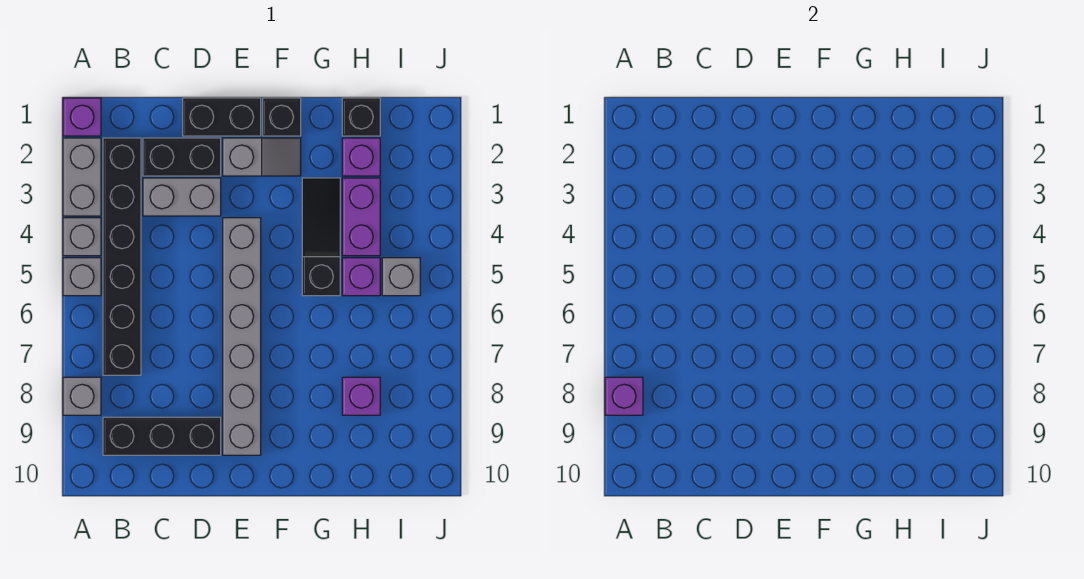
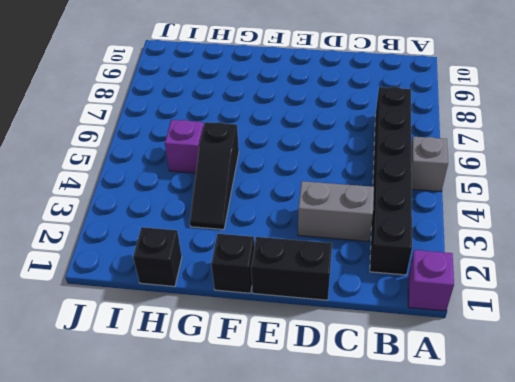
none -> grey brick A2:A3 level 1
none -> grey brick A4 level 1
none -> grey brick A8 level 1

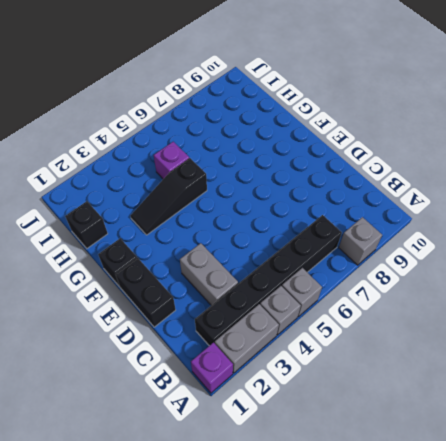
none -> black brick B9:D9 level 1
none -> black brick C2:D2 level 1
none -> grey slope E2:F2 level 1 top E

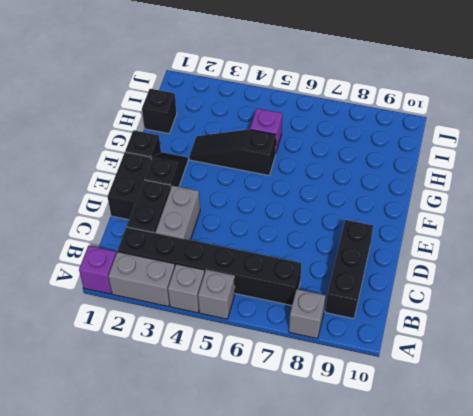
black slope E2:F2 level 1 top E -> grey slope E2:F2 level 1 top E
none -> grey brick E4:E9 level 1
none -> purple brick H2 level 1
none -> purple brick H3:H4 level 1

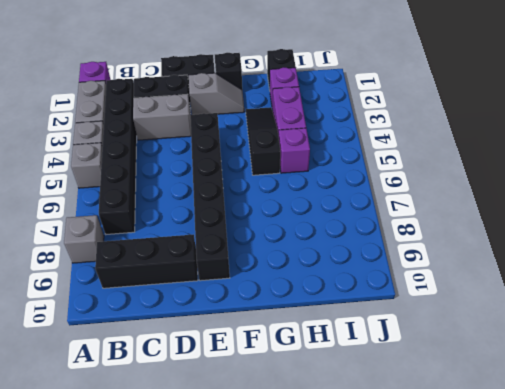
black brick E4:E9 level 1 -> grey brick E4:E9 level 1
none -> purple brick H8 level 1
none -> grey brick I5 level 1
none -> purple brick A8 level 2

